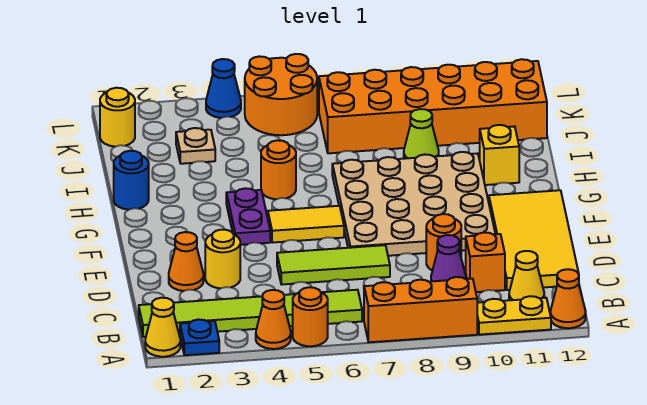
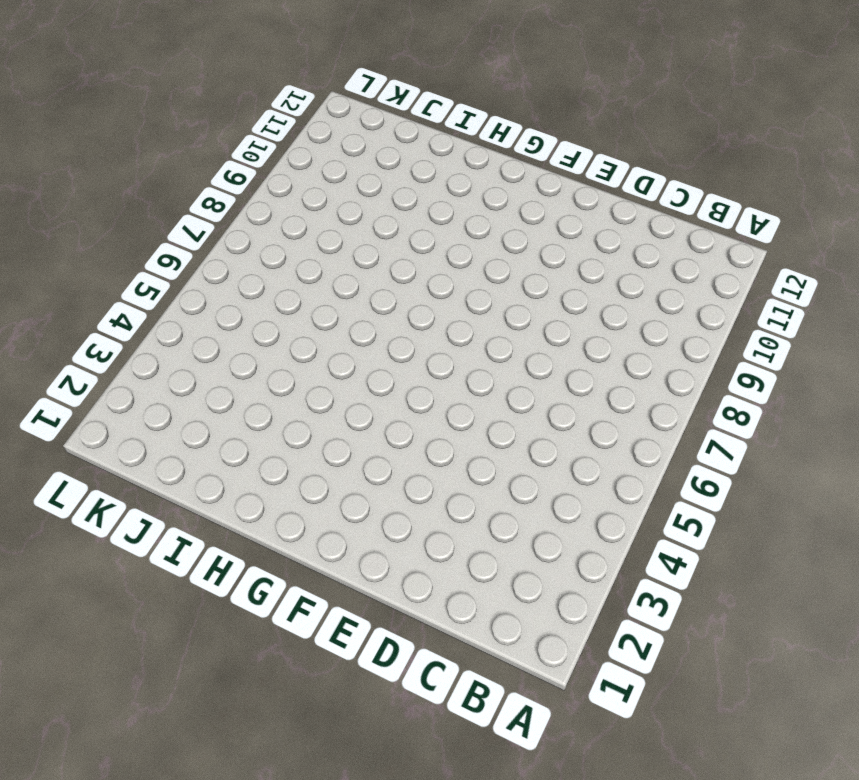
none -> yellow cone A1 level 1
none -> blue plate A2 level 1
none -> orange cone A4 level 1

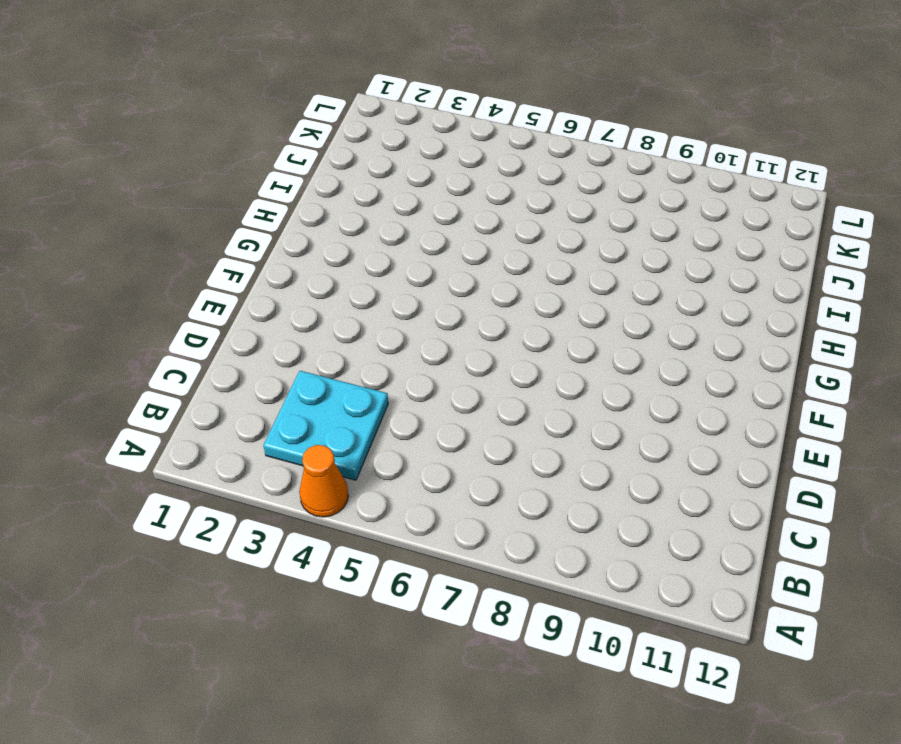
cyan plate B3:C4 level 1 -> lime tile B1:B6 level 1
none -> yellow cone A1 level 1
none -> blue plate A2 level 1
none -> orange round brick A5 level 1

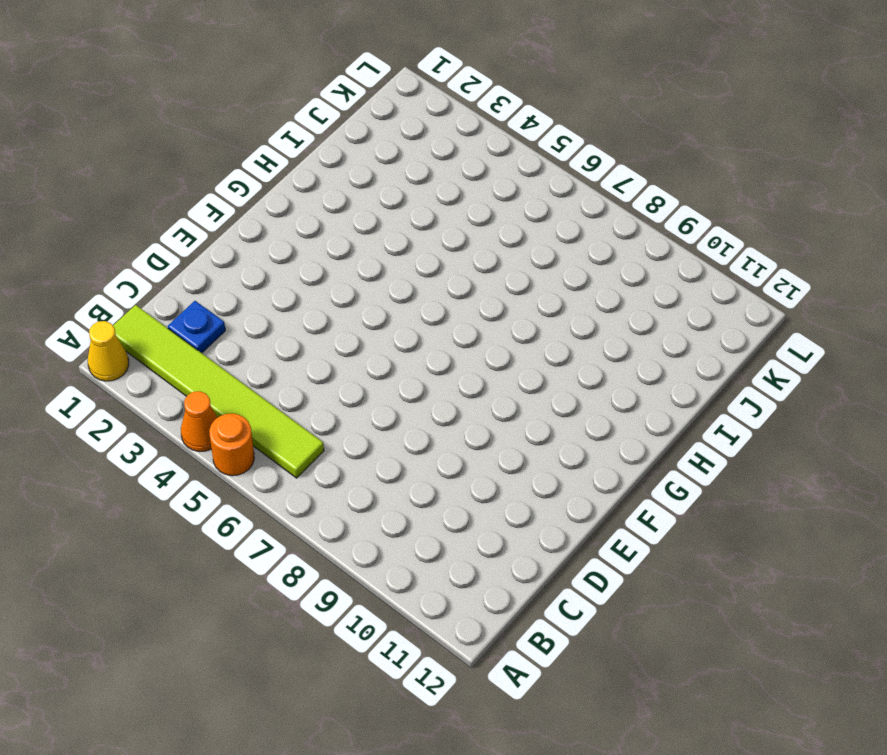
blue plate C2 level 1 -> blue plate A2 level 1
none -> orange brick A7:A9 level 1
none -> yellow plate A10:A11 level 1
none -> orange cone A12 level 1

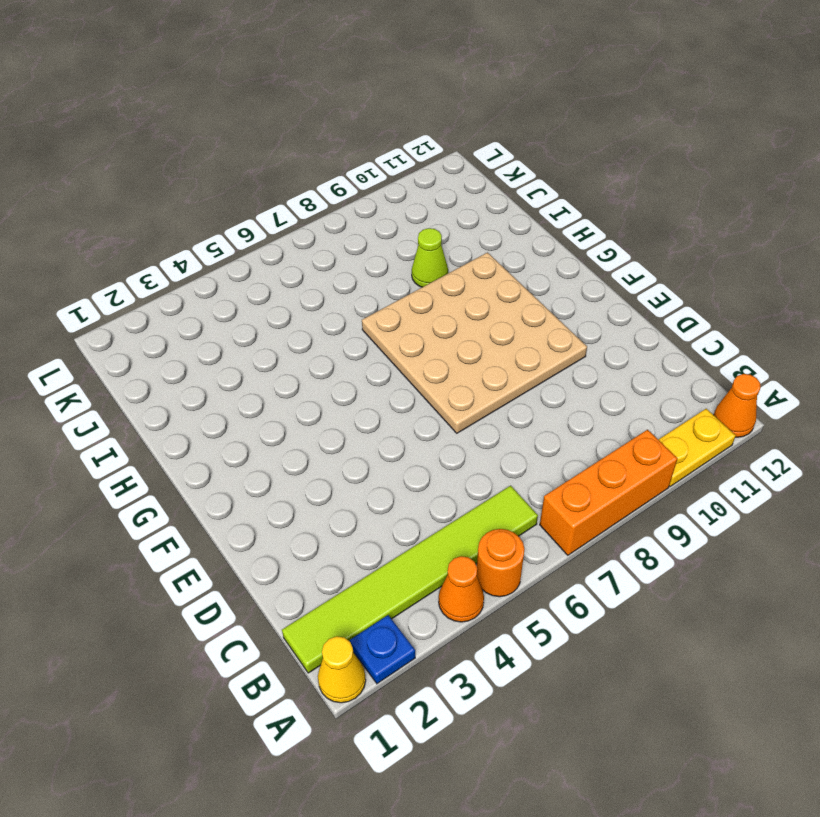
none -> yellow cone B11 level 1
none -> purple cone C9 level 1
none -> orange brick C10 level 1

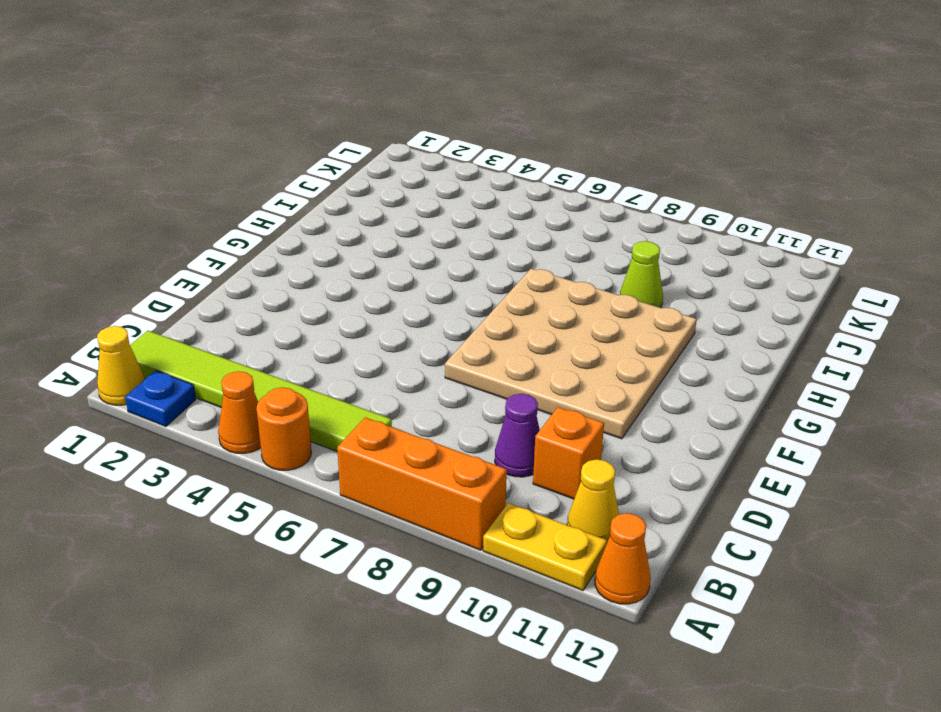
none -> yellow tile C11:F12 level 1
none -> orange cone D2 level 1
none -> yellow round brick D3 level 1

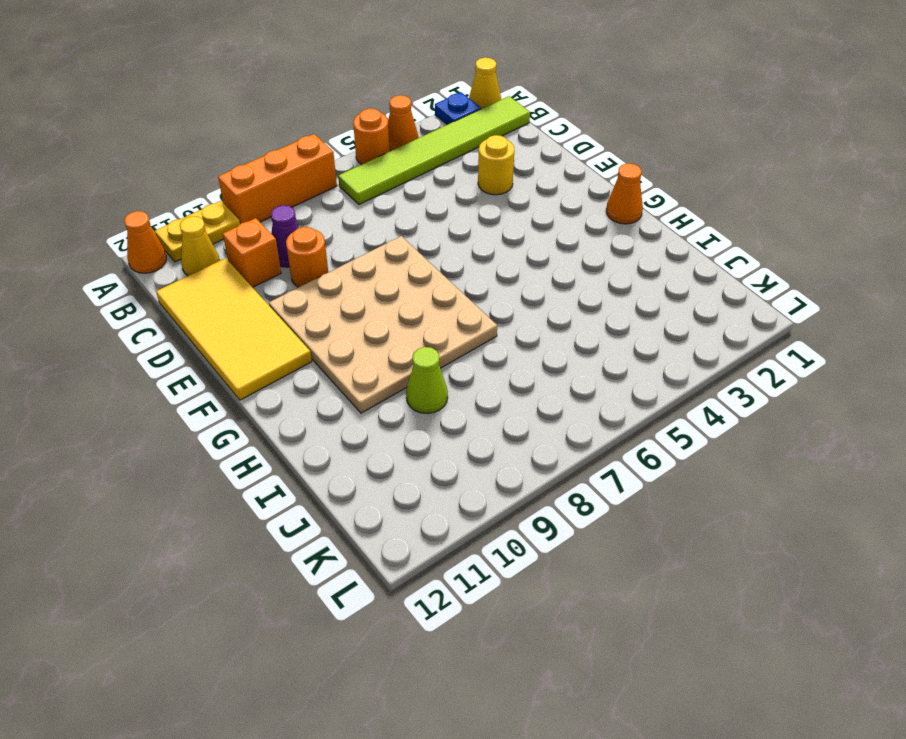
orange cone G1 level 1 -> orange cone D2 level 1
none -> lime tile D5:D7 level 1
none -> purple plate F4:G4 level 1
none -> yellow tile F5:F6 level 1

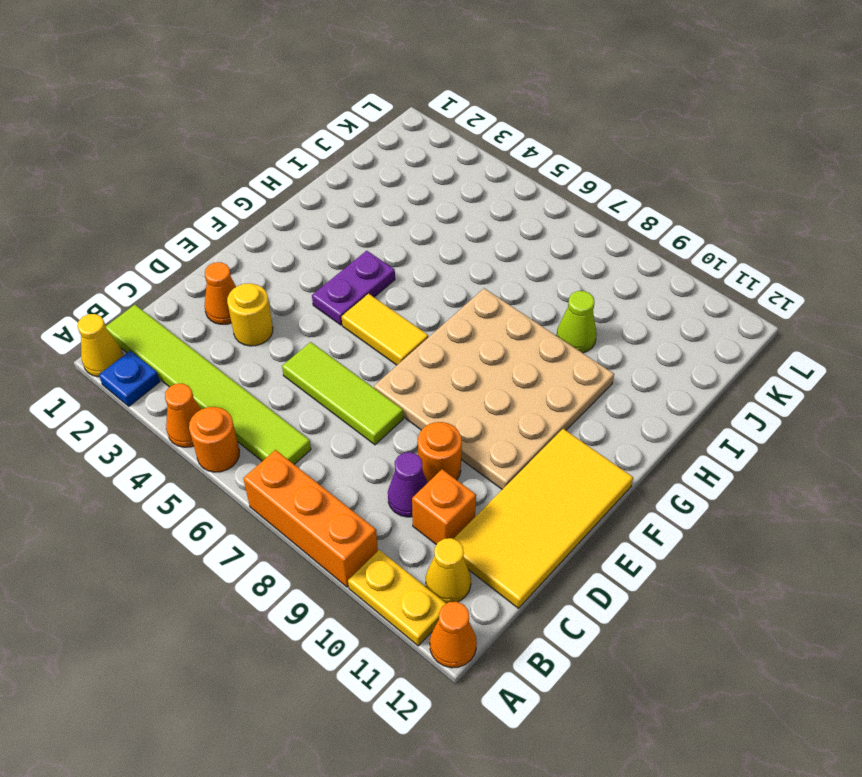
none -> blue round brick H1 level 1
none -> orange round brick H5 level 1
none -> yellow brick H11 level 1

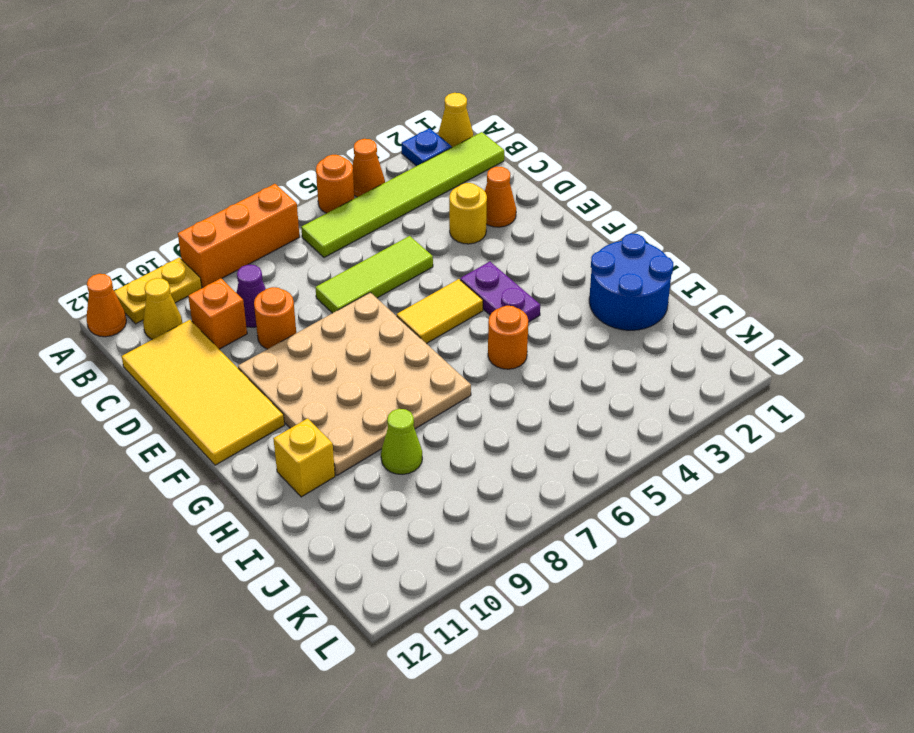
blue round brick H1:I2 level 1 -> blue round brick H1 level 1
none -> tan plate J3 level 1
none -> orange brick J7:K12 level 1
none -> yellow round brick K1 level 1

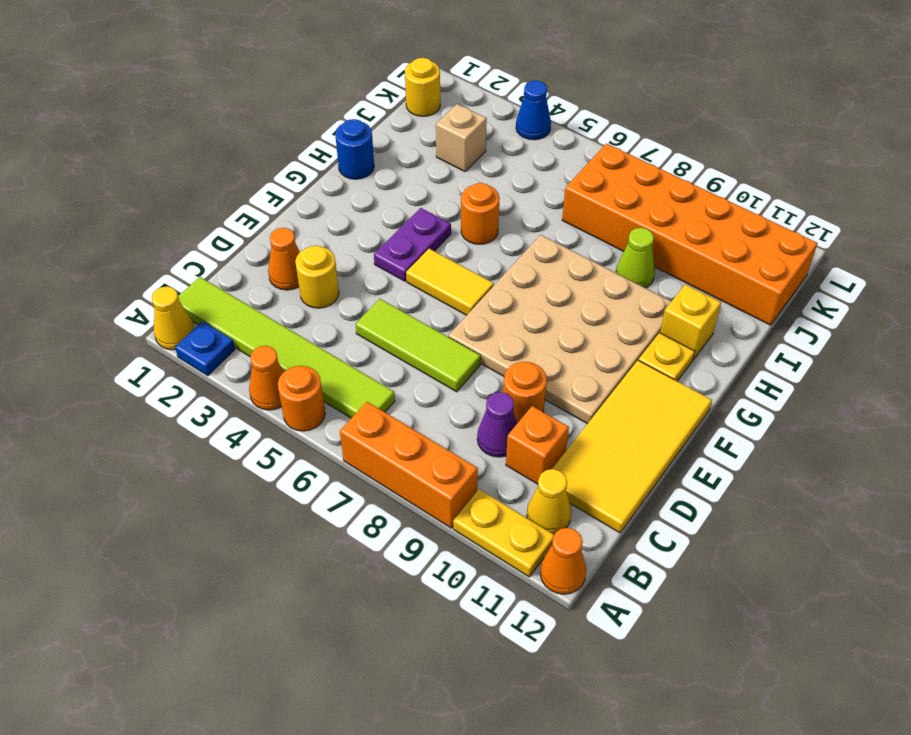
yellow plate G11 level 1 -> none
tan brick J3 level 1 -> tan plate J3 level 1
none -> orange round brick K5:L6 level 1

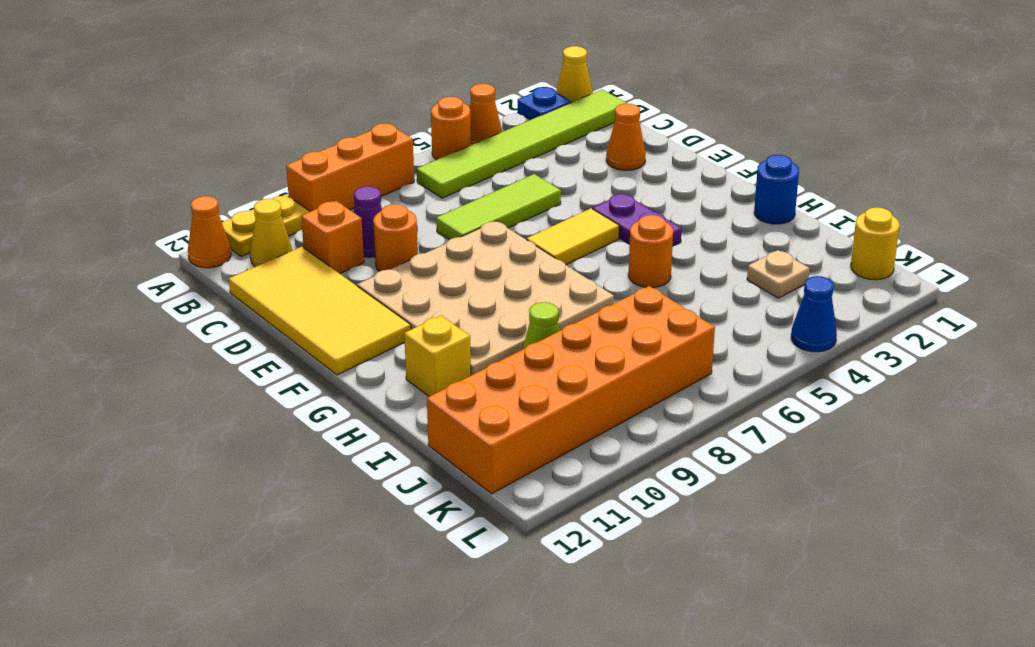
none -> yellow round brick D3 level 1
none -> orange round brick K5:L6 level 1

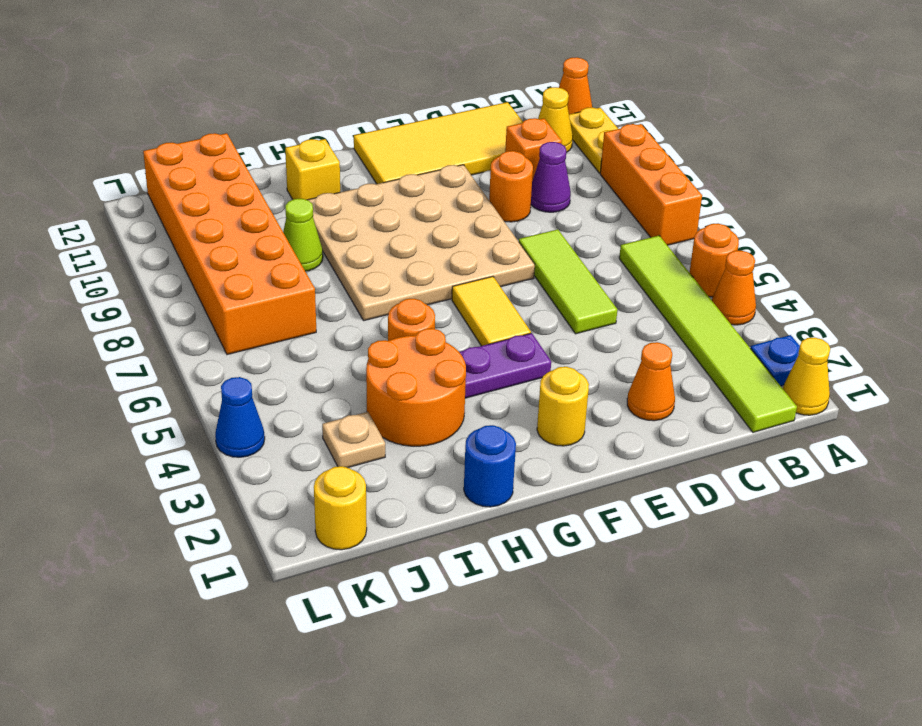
yellow round brick F2 level 1 -> yellow round brick D3 level 1
orange round brick H3:I4 level 1 -> orange round brick K5:L6 level 1

